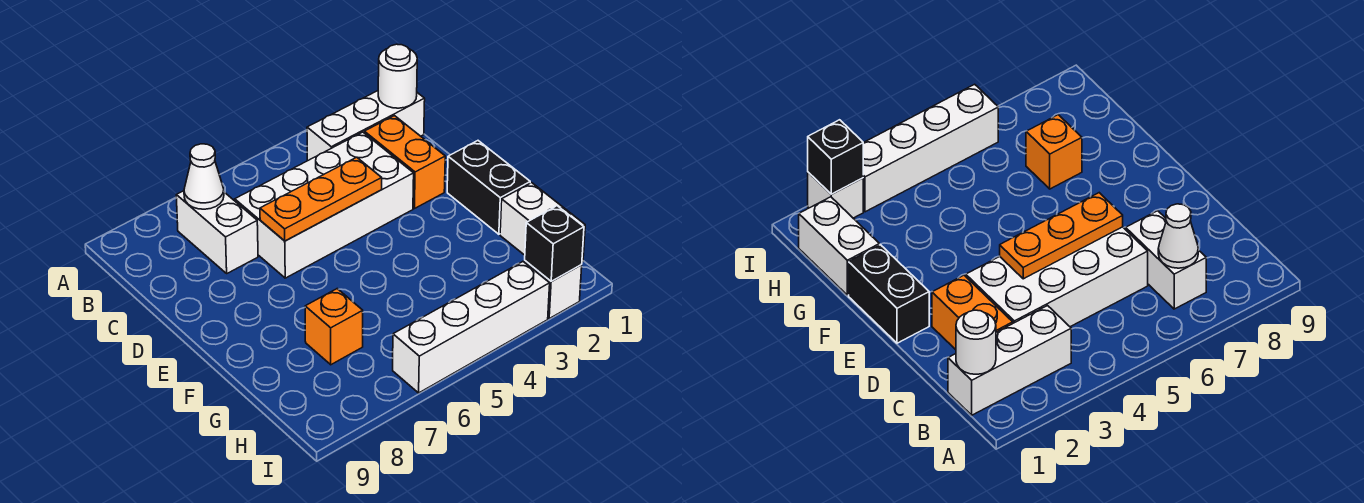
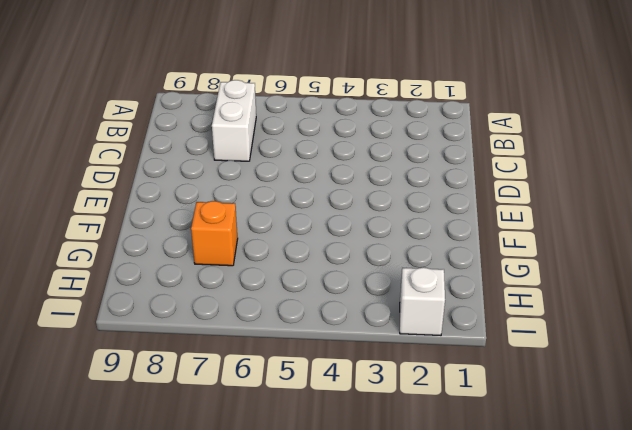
none -> white brick B1:B3 level 1
none -> orange brick C2:D2 level 1
none -> white brick C3:D6 level 1

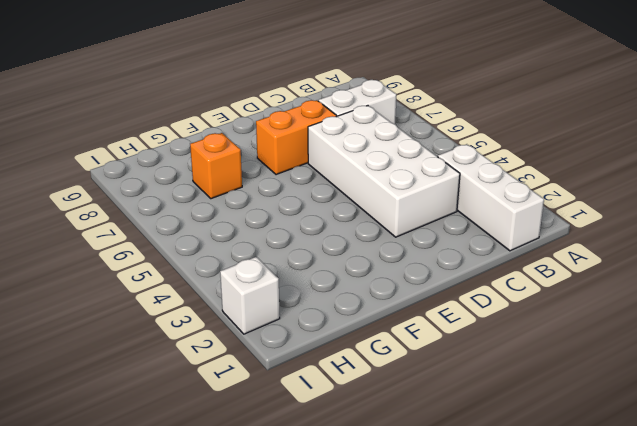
orange brick D7:E7 level 1 -> orange brick C2:D2 level 1
none -> black brick E1:F1 level 1
none -> white brick G1:H1 level 1
none -> white brick I3:I6 level 1

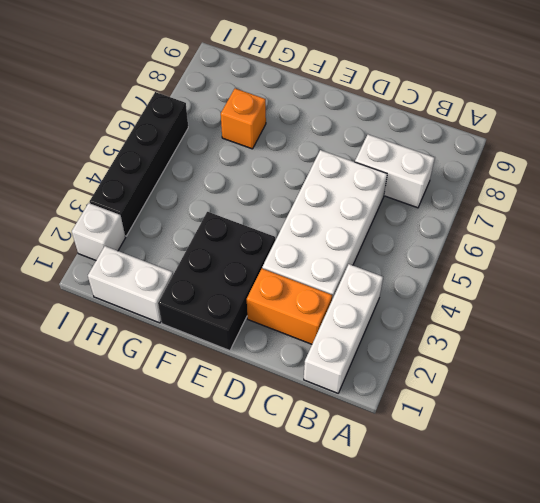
black brick E1:F3 level 1 -> black brick E1:F1 level 1
black brick I3:I6 level 1 -> white brick I3:I6 level 1
none -> white round brick B1 level 2
none -> white cone B7 level 2
none -> orange plate D4:D6 level 2

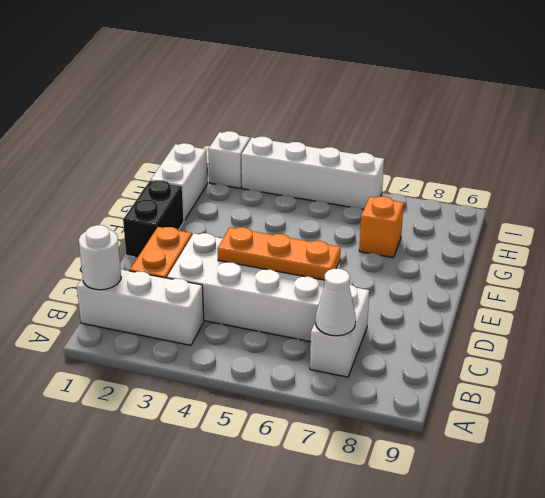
none -> black brick I2 level 2

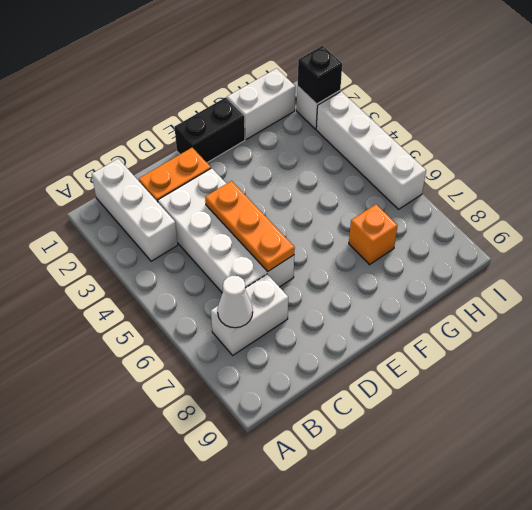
none -> white round brick B1 level 2

